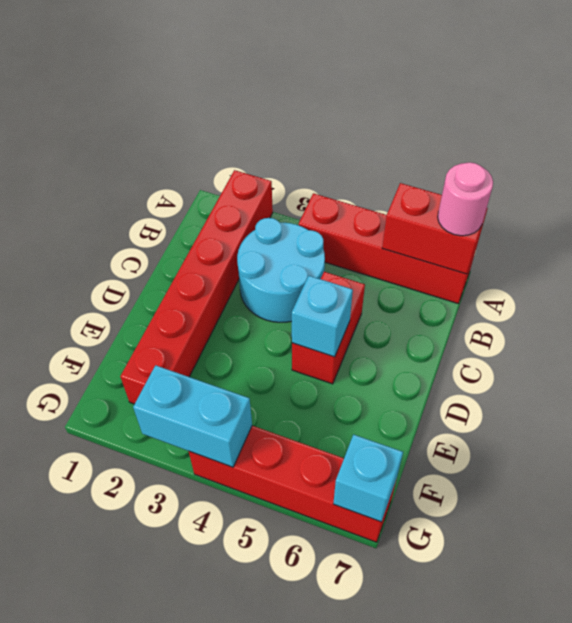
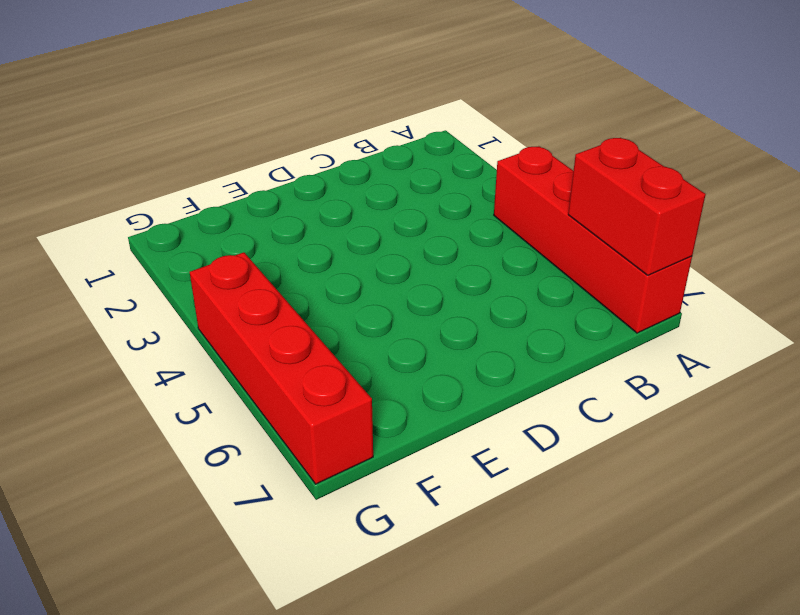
none -> red brick A2:F2 level 1
none -> cyan round brick B3:C4 level 1

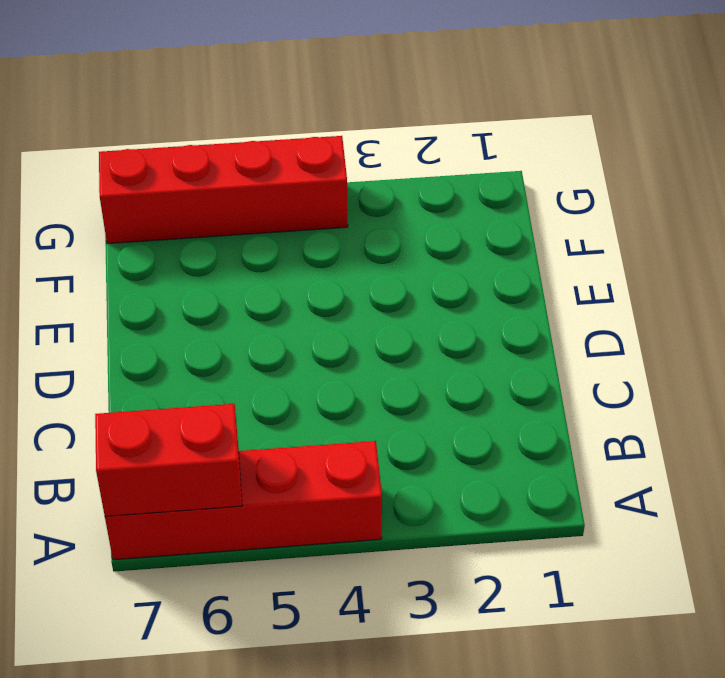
none -> red brick A2:F2 level 1
none -> cyan round brick B3:C4 level 1

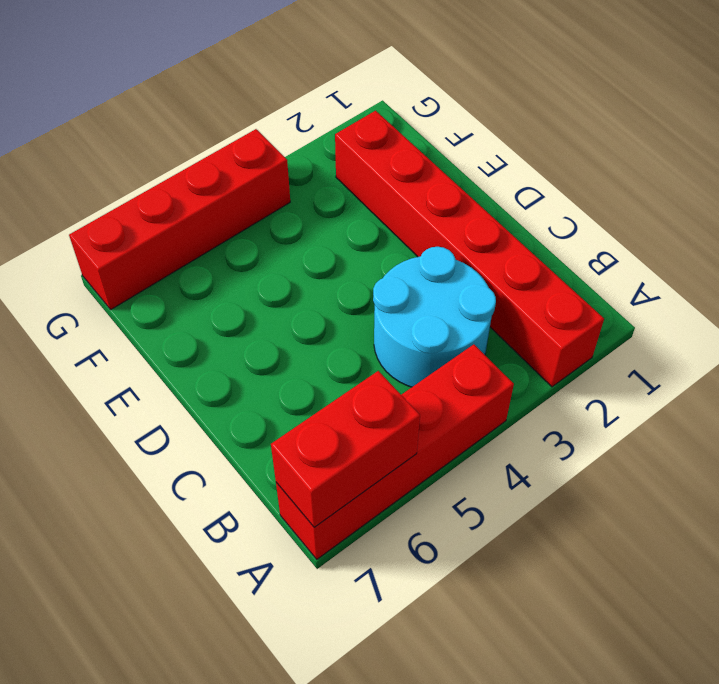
none -> red brick C5:D5 level 1
none -> cyan brick D5 level 2

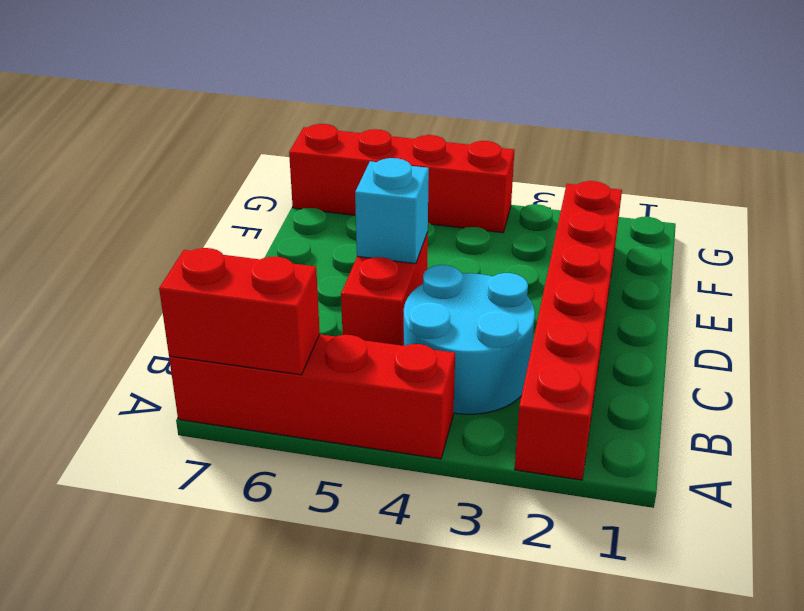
none -> cyan brick G3:G4 level 2
none -> cyan brick G7 level 2

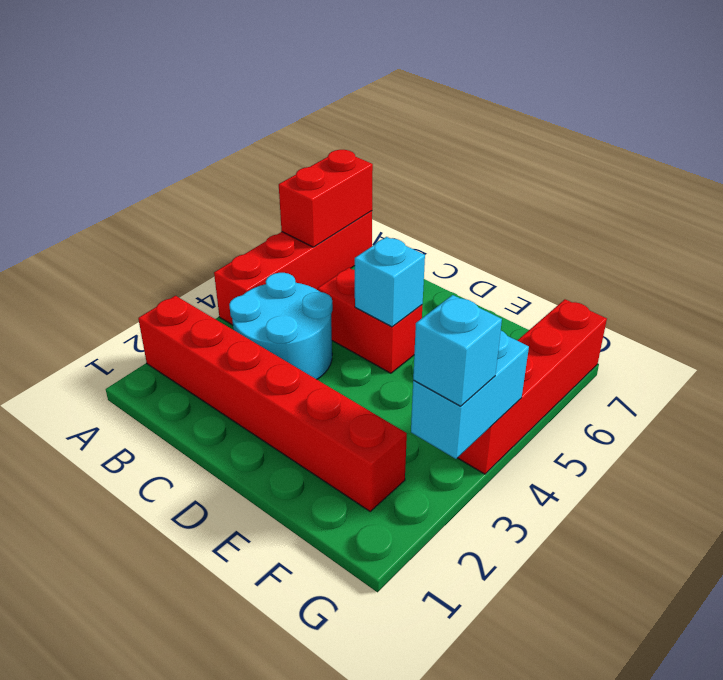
cyan brick G3 level 3 -> cyan brick G7 level 2
none -> pink round brick A7 level 3

